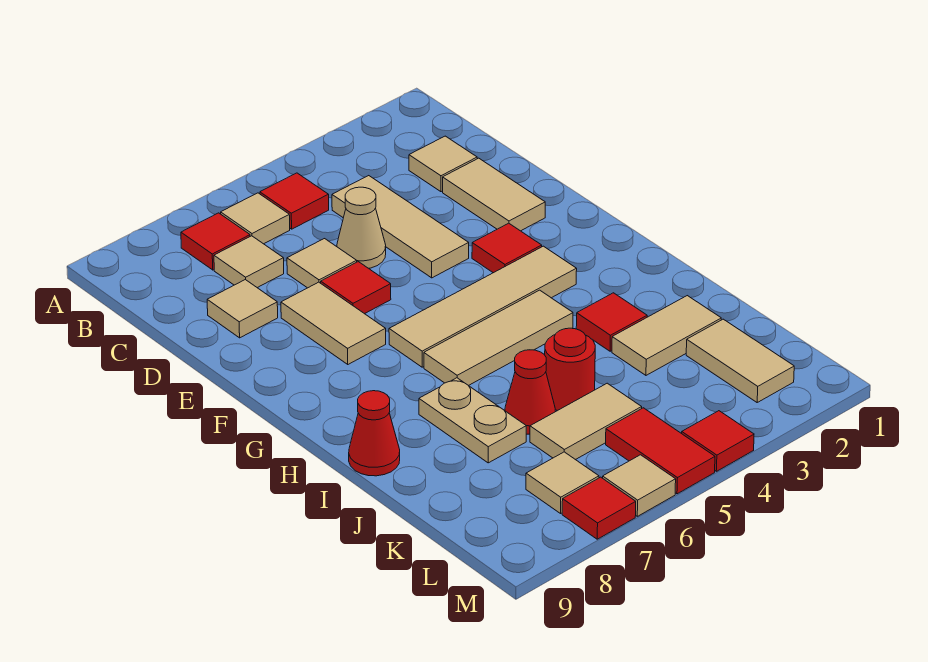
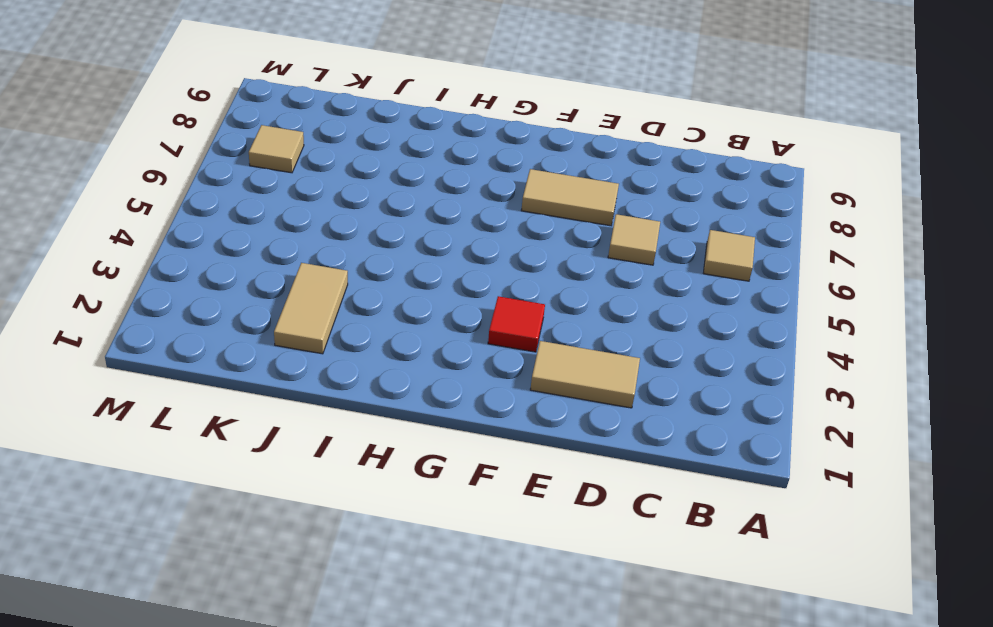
none -> red tile B5 level 1
none -> red tile B7 level 1
none -> tan tile C2 level 1

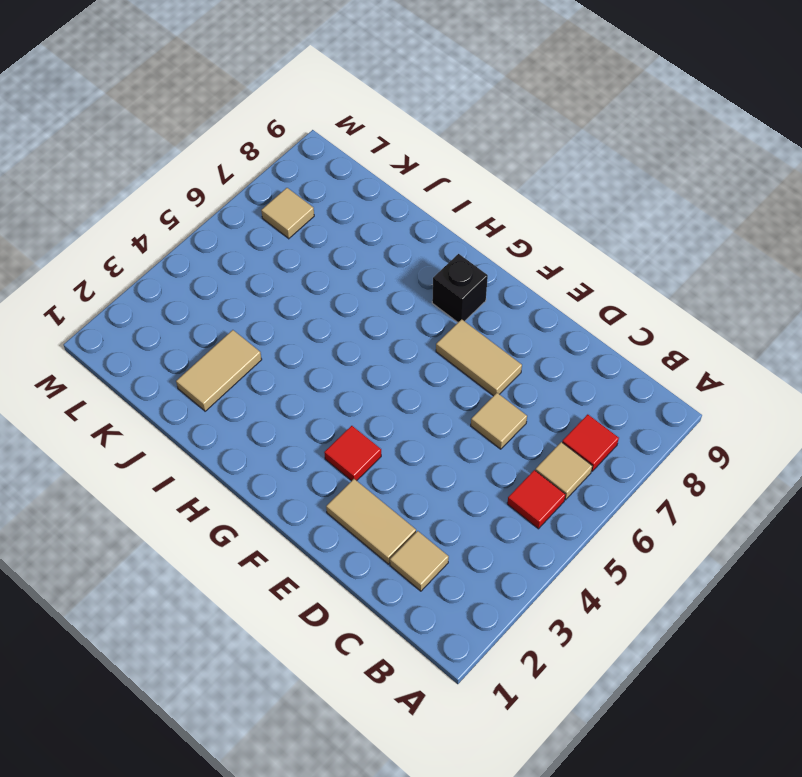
black brick G8 level 1 -> none
none -> tan tile C4:E4 level 1
none -> tan tile C7 level 1
none -> tan cone D5 level 1

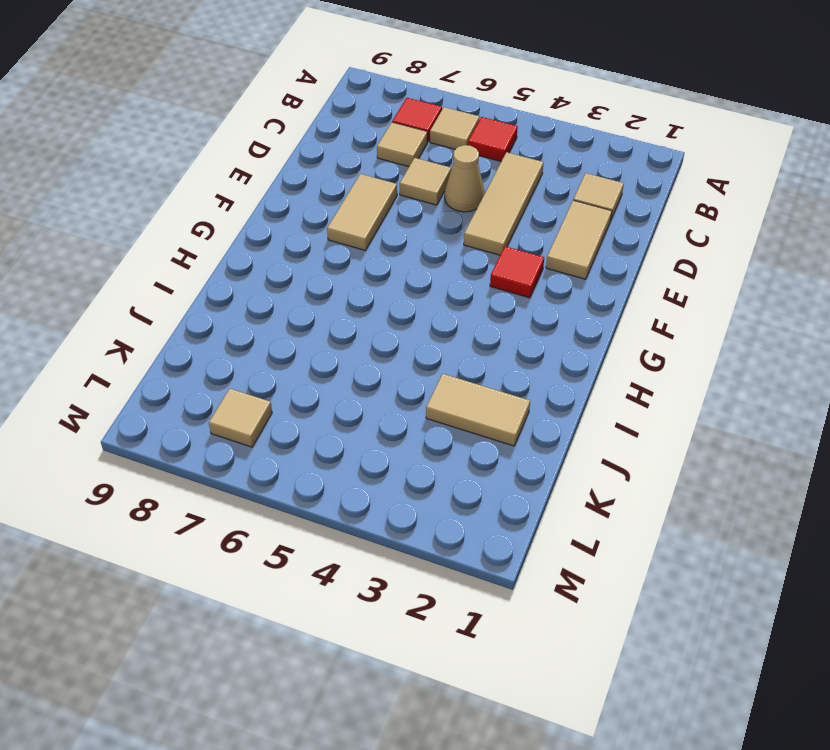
none -> tan tile D8 level 1
none -> red tile E6 level 1
none -> tan tile G3:G6 level 1

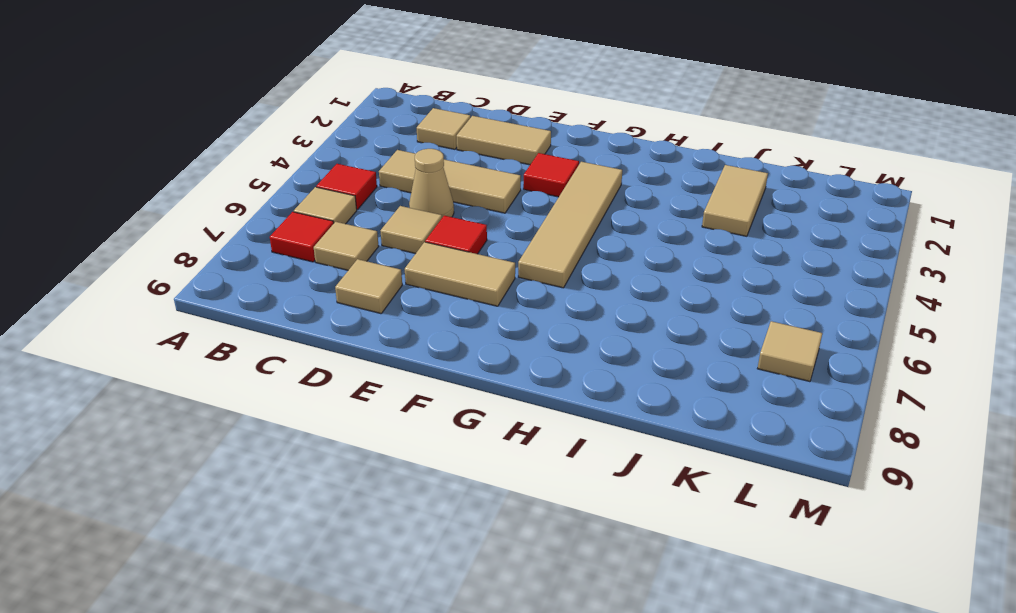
none -> tan tile H4:H6 level 1
none -> red tile I3 level 1
none -> tan plate I7:J7 level 1

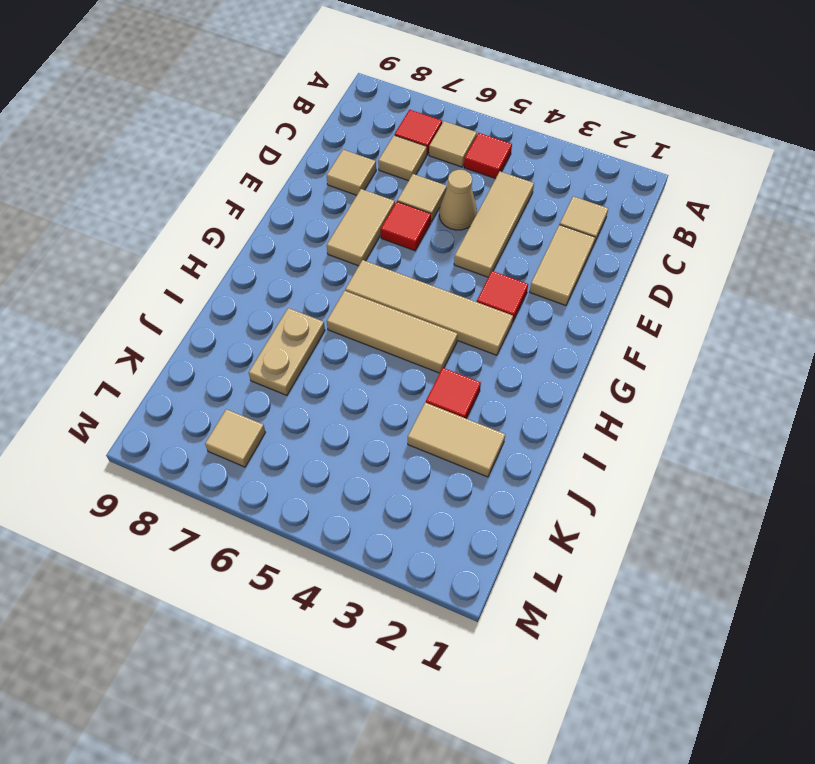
none -> red cone I9 level 1
none -> red round brick J5 level 1
none -> red cone J6 level 1

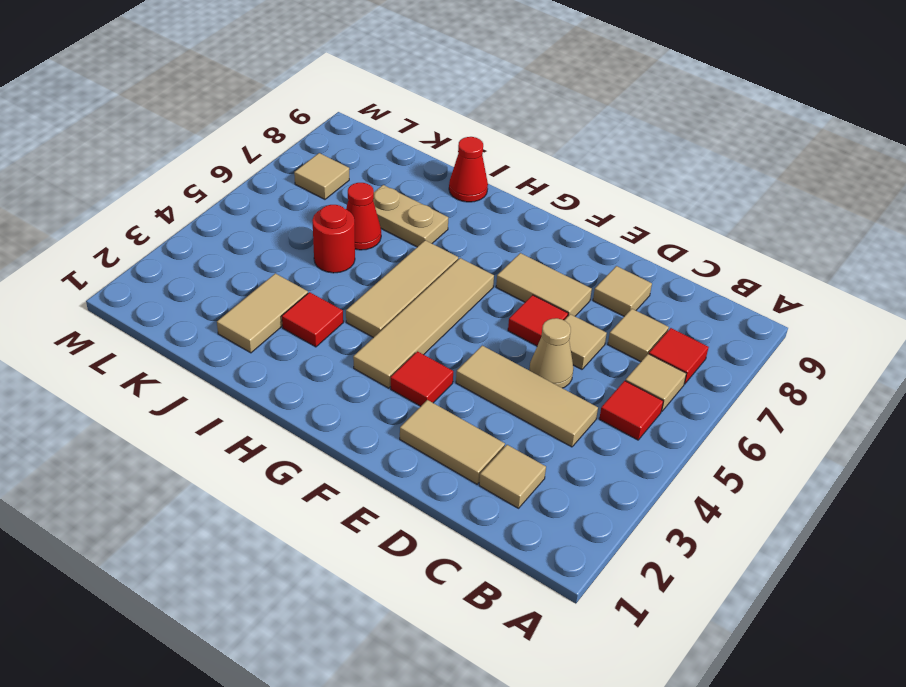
none -> tan tile K2:L2 level 1
none -> tan tile K5:K6 level 1
none -> red tile L5:M5 level 1

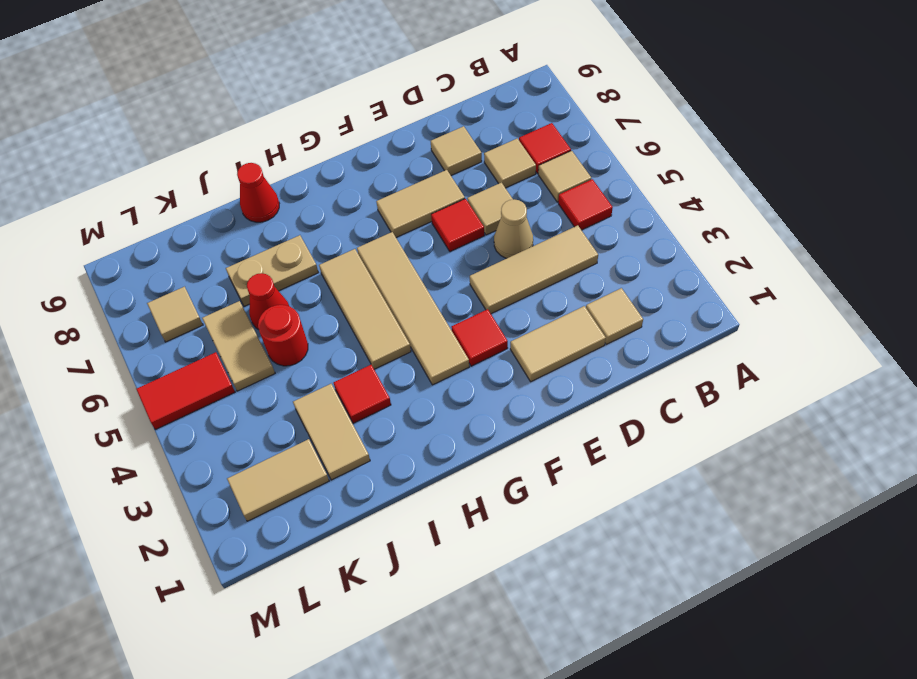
none -> red tile M4 level 1
none -> tan tile M6 level 1
none -> red tile M7 level 1

